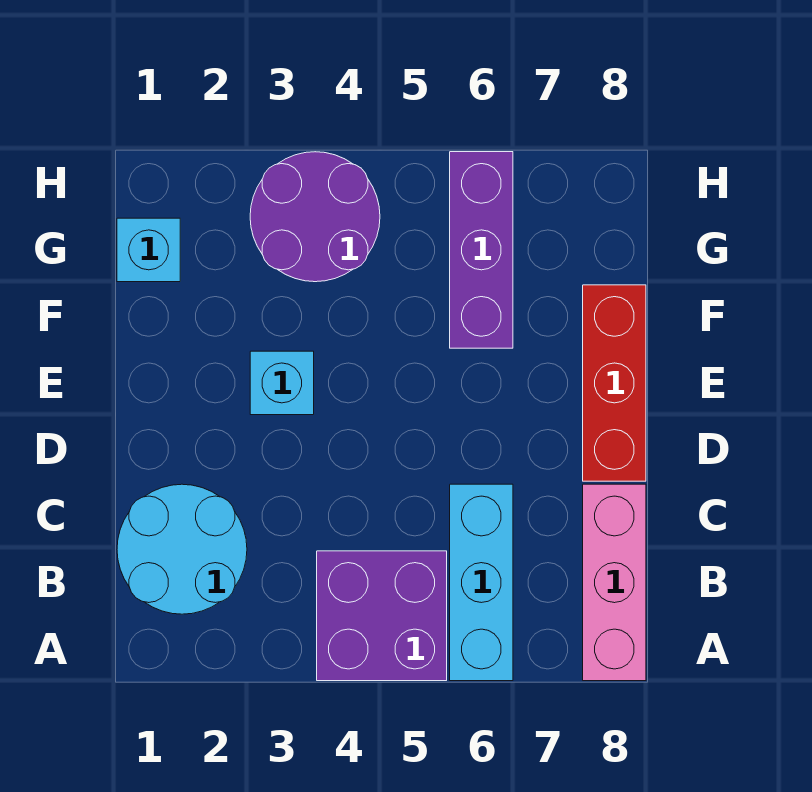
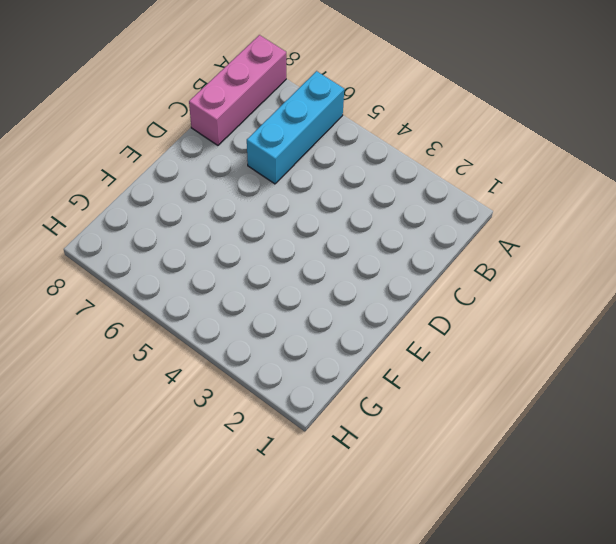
none -> purple brick A4:B5 level 1
none -> cyan round brick B1:C2 level 1

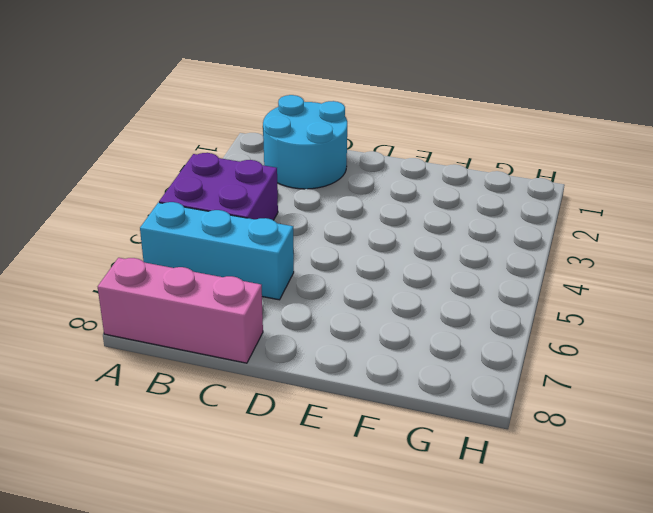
none -> red brick D8:F8 level 1
none -> cyan brick E3 level 1

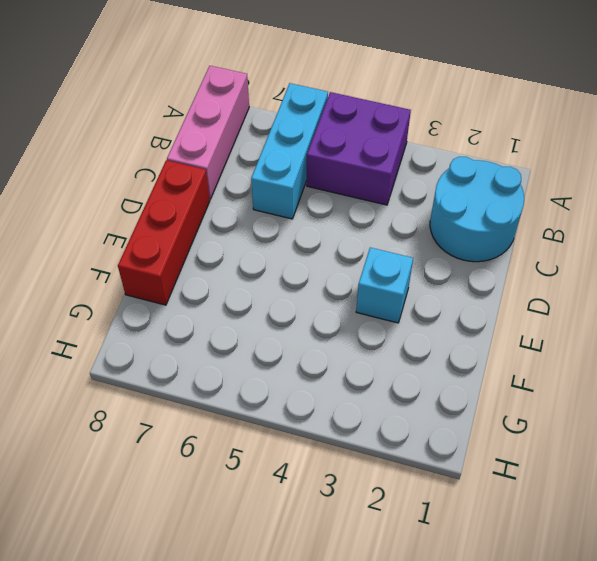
none -> purple brick F6:H6 level 1
none -> cyan brick G1 level 1

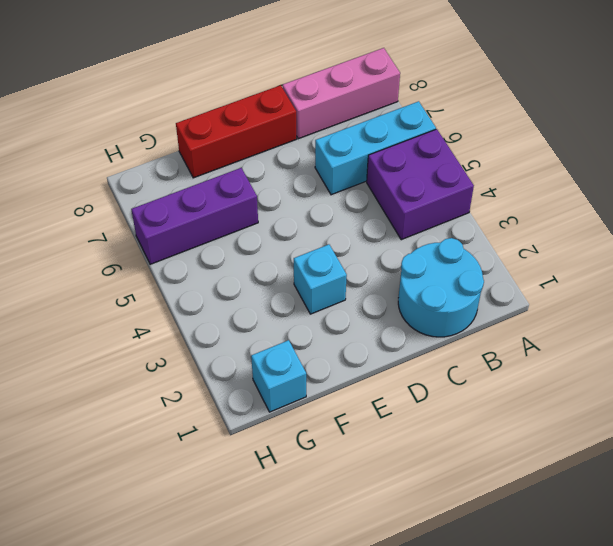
none -> purple round brick G3:H4 level 1

